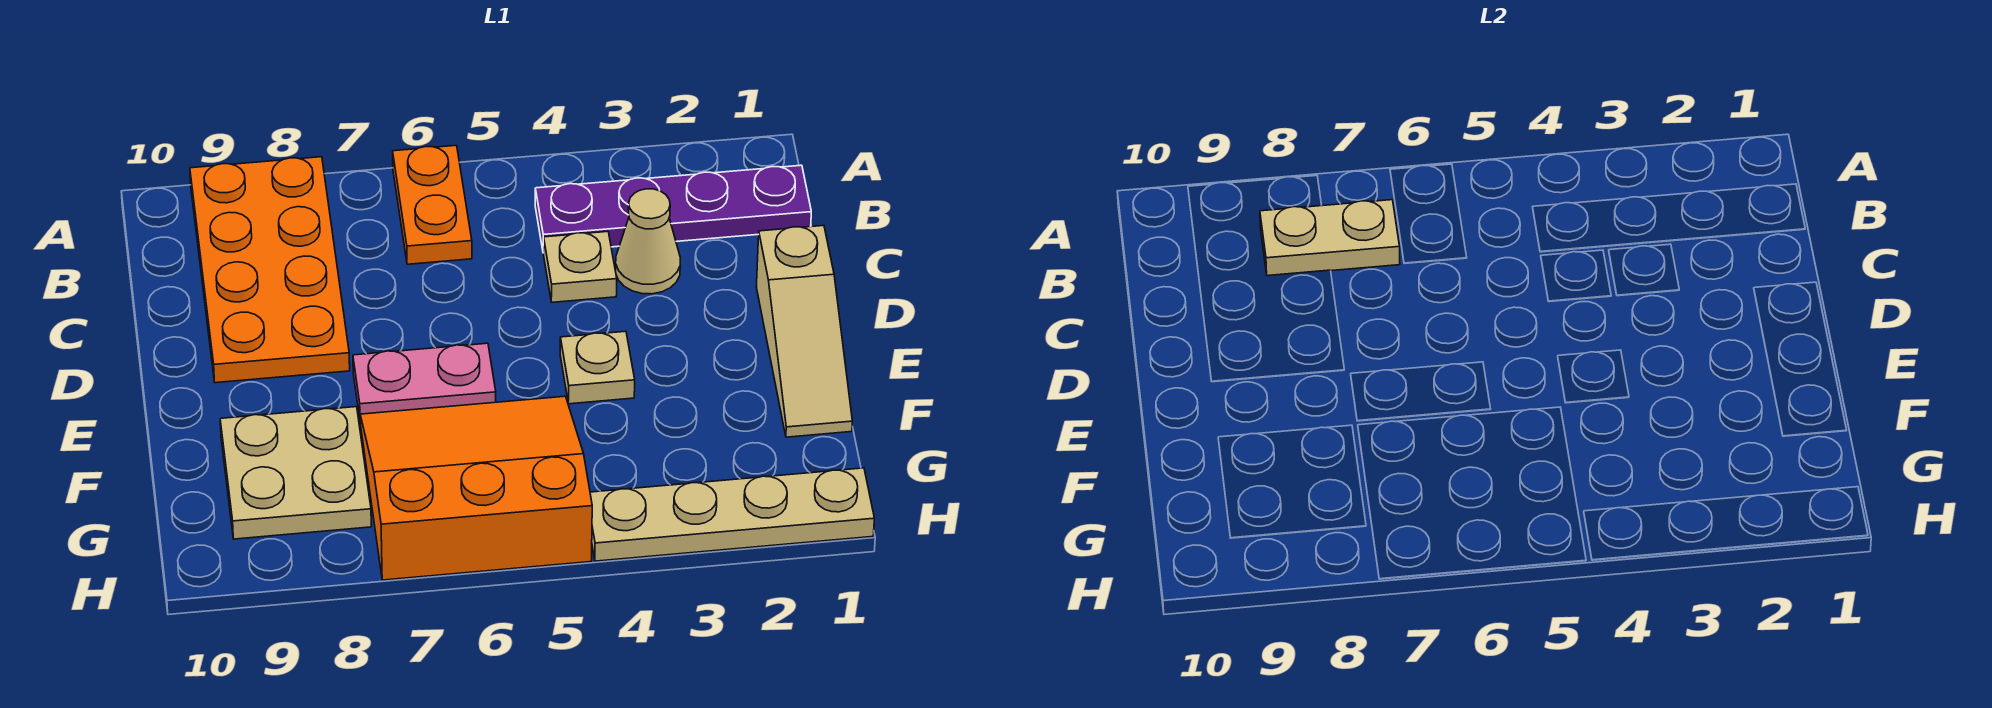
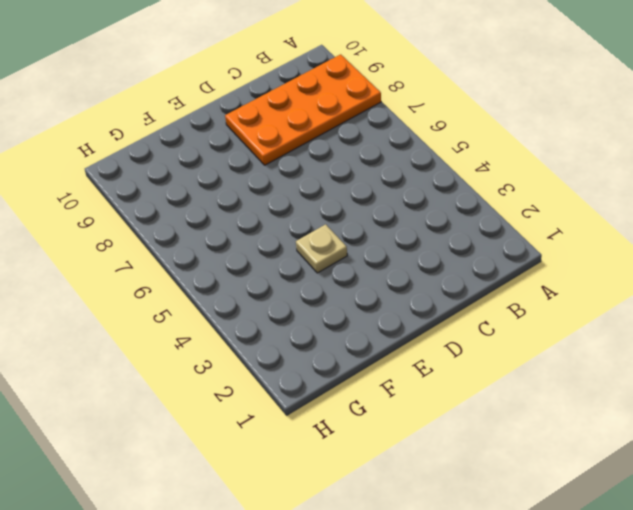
none -> orange plate A6:B6 level 1
none -> purple plate B1:B4 level 1
none -> tan cone C3 level 1

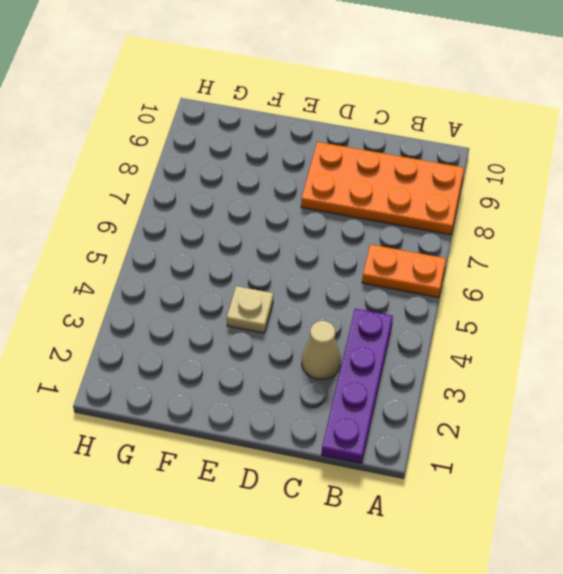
none -> tan plate C4 level 1
none -> tan slope D1:F1 level 1 top D
none -> pink plate E6:E7 level 1

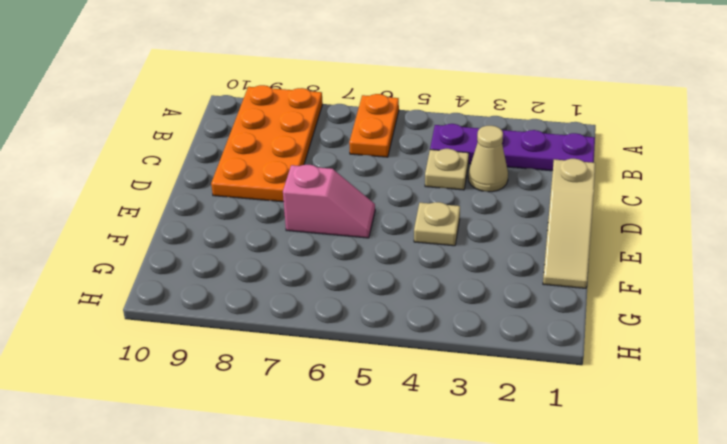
pink slope E6:E7 level 1 top 7 -> pink plate E6:E7 level 1
none -> orange slope F5:H7 level 1 top H
none -> tan plate F8:G9 level 1
none -> tan plate H1:H4 level 1

